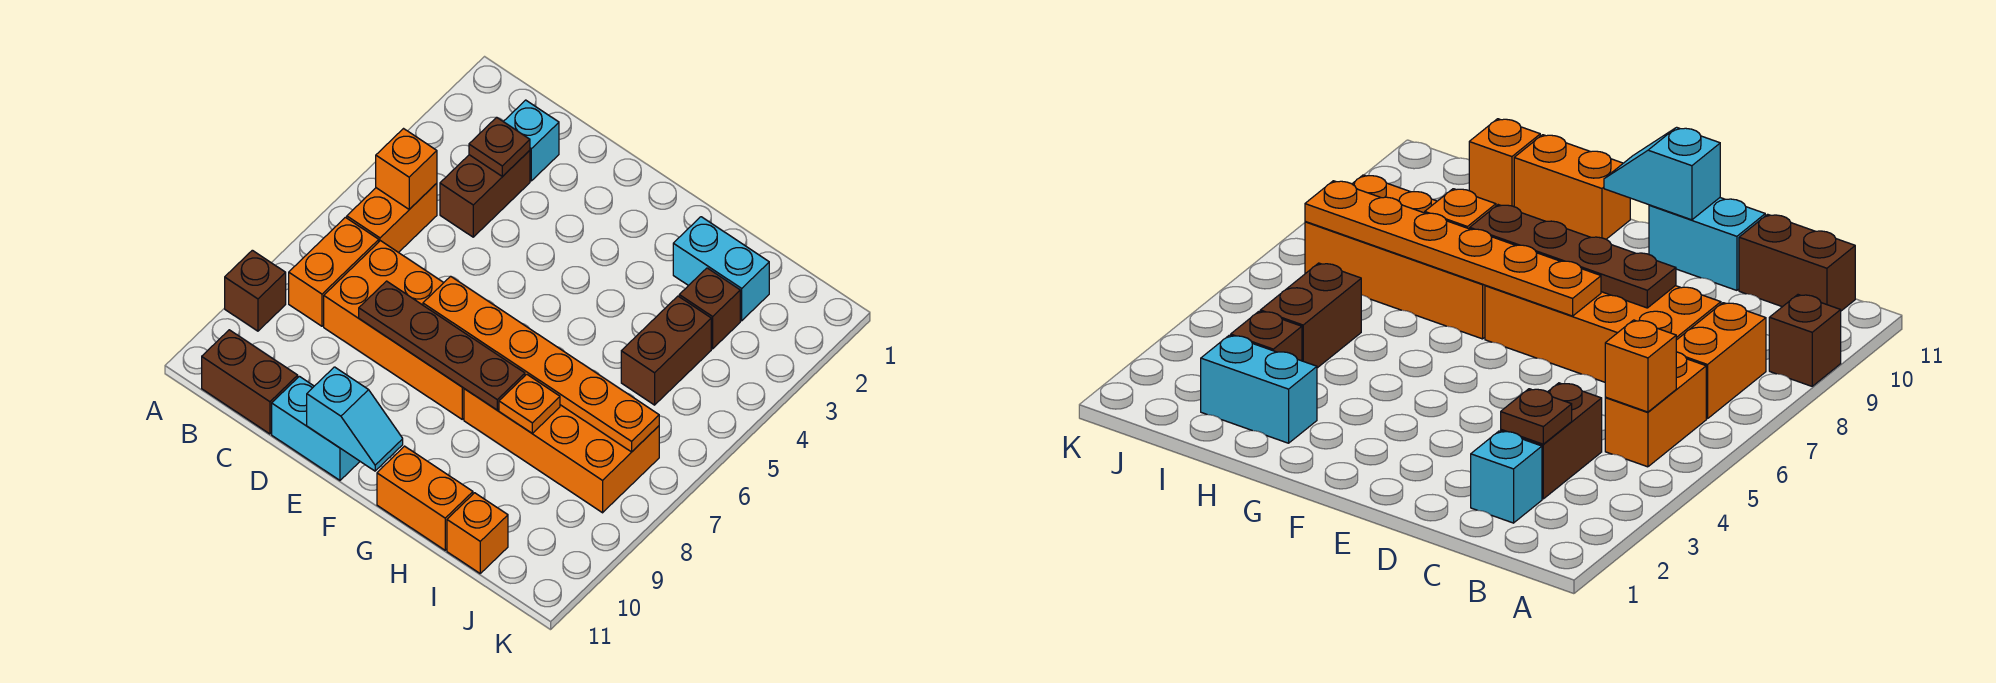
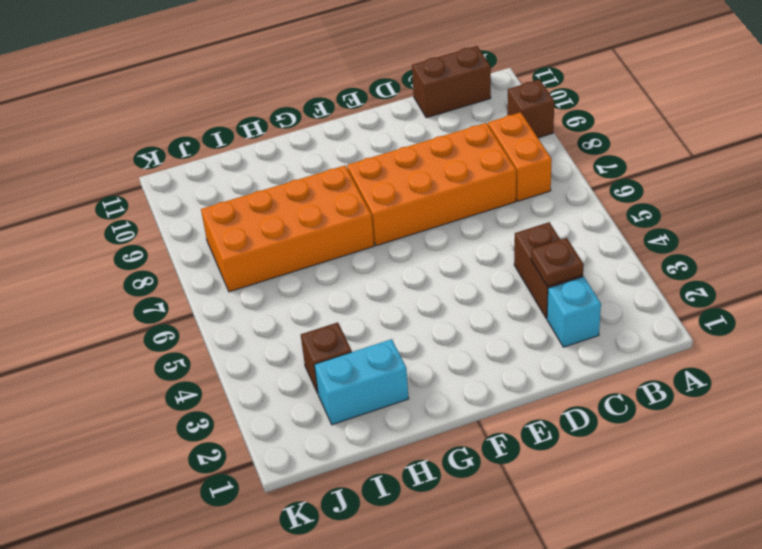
none -> orange brick B5:B6 level 1
none -> cyan brick D11:E11 level 1
none -> orange brick G11:H11 level 1

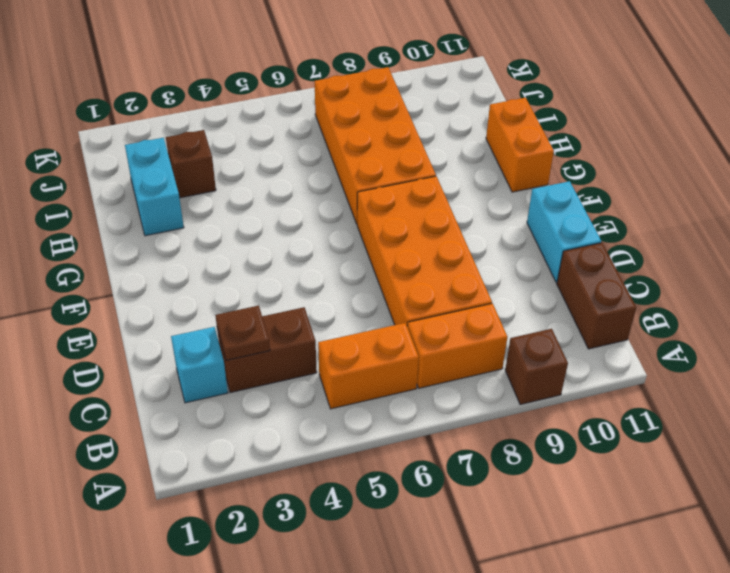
none -> brown brick I4:I5 level 1
none -> orange brick I11 level 1
none -> orange brick B5 level 2

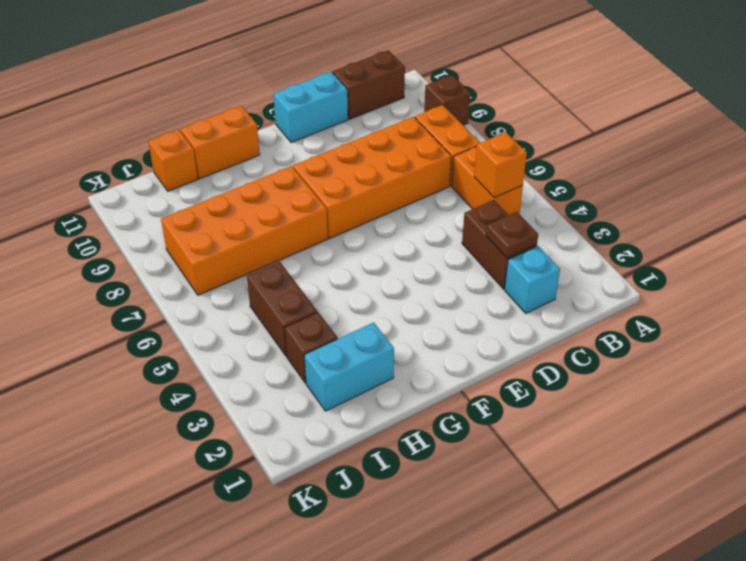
none -> brown plate D8:G8 level 2
none -> orange plate E7:J7 level 2
none -> cyan slope E11:F11 level 2 top E

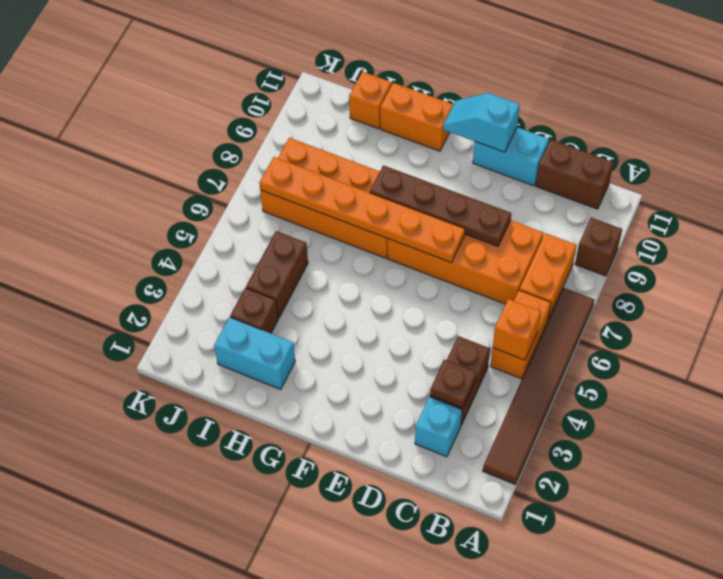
brown tile A2:A7 level 1 -> none
none -> orange plate H8 level 2

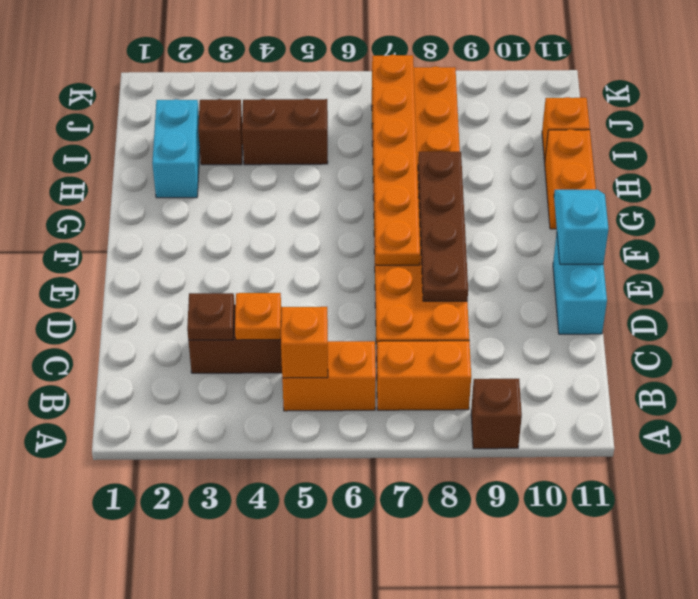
orange plate C4 level 2 -> orange plate H8 level 2
none -> brown brick B11:C11 level 1
none -> cyan brick C2 level 1

